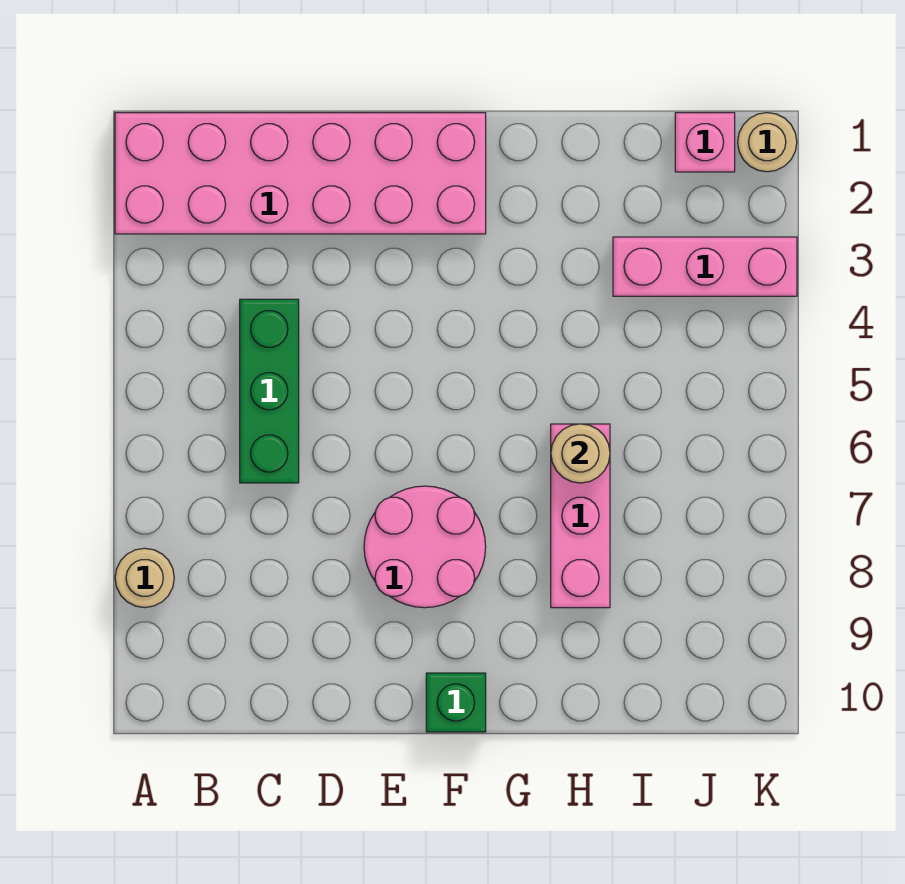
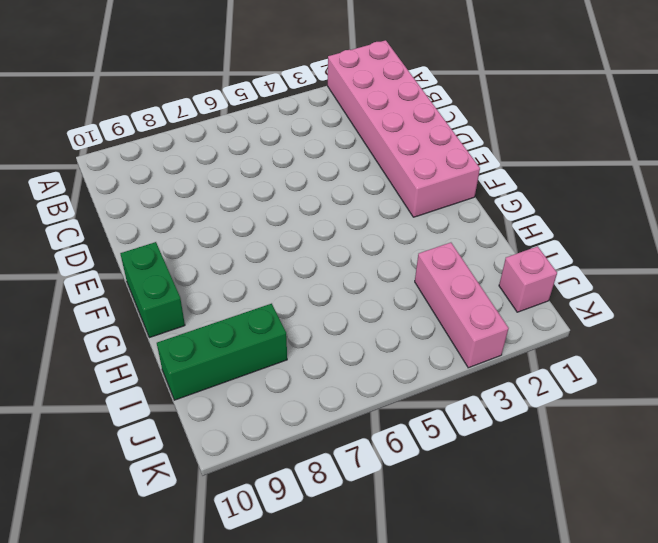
green brick F10:G10 level 1 -> green brick F10 level 1
green brick I8:I10 level 1 -> green brick C4:C6 level 1
none -> tan round brick A8 level 1
none -> pink round brick E7:F8 level 1

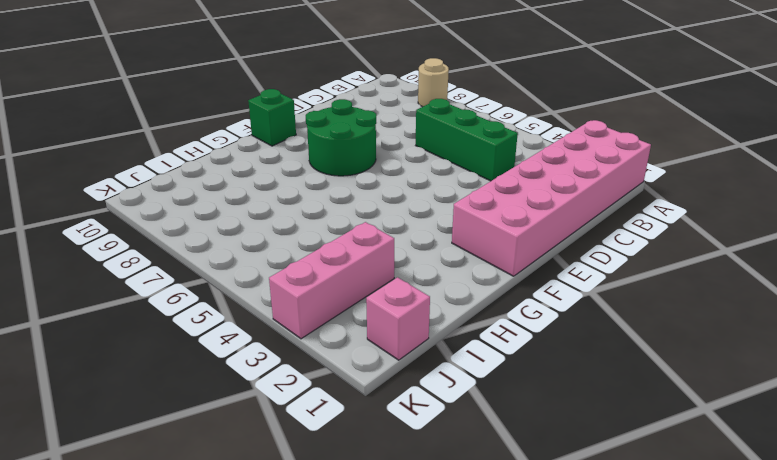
green round brick E7:F8 level 1 -> pink round brick E7:F8 level 1
none -> pink brick H6:H8 level 1
none -> tan round brick K1 level 1

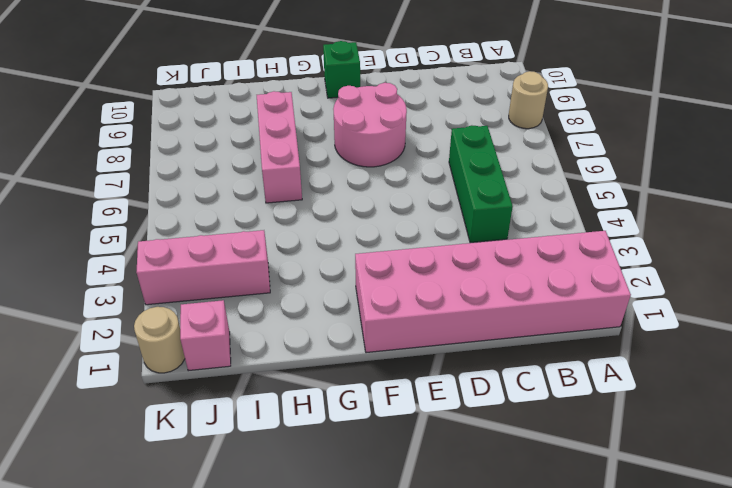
none -> tan round brick H6 level 2

